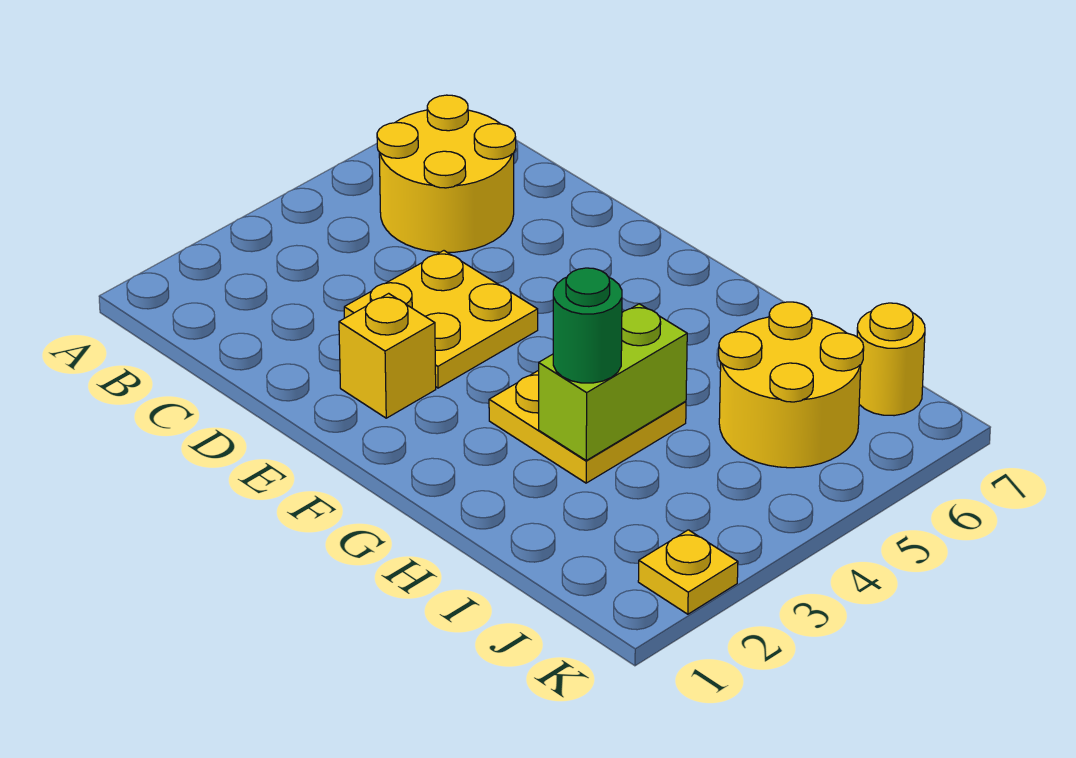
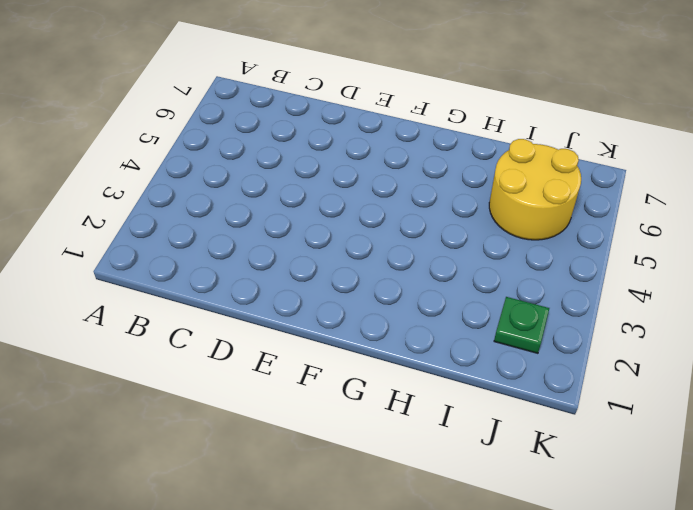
green plate J2 level 1 -> none
none -> yellow round brick B5:C6 level 1
none -> yellow plate D3:E4 level 1

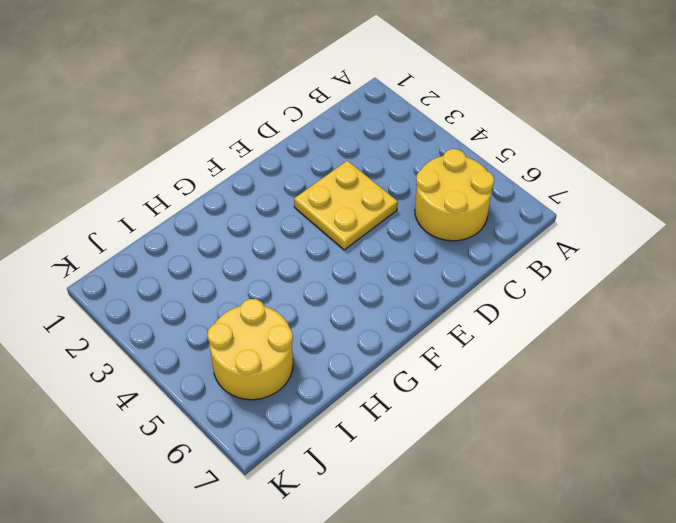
none -> yellow brick E2 level 1
none -> yellow plate G3:H4 level 1

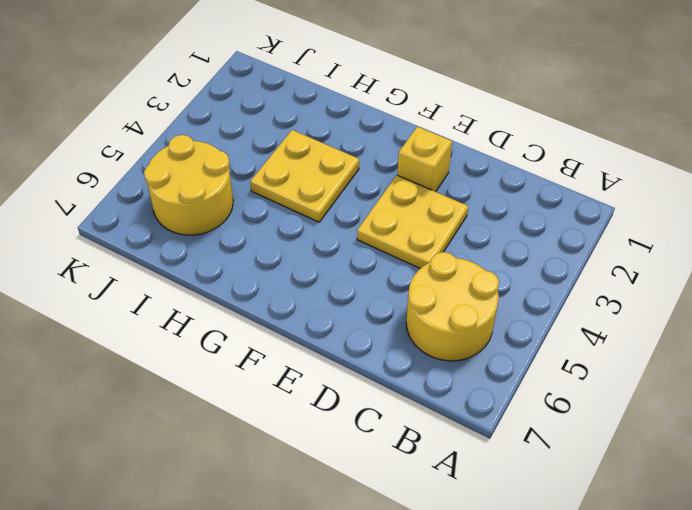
none -> yellow round brick J7 level 1
none -> yellow plate K2 level 1

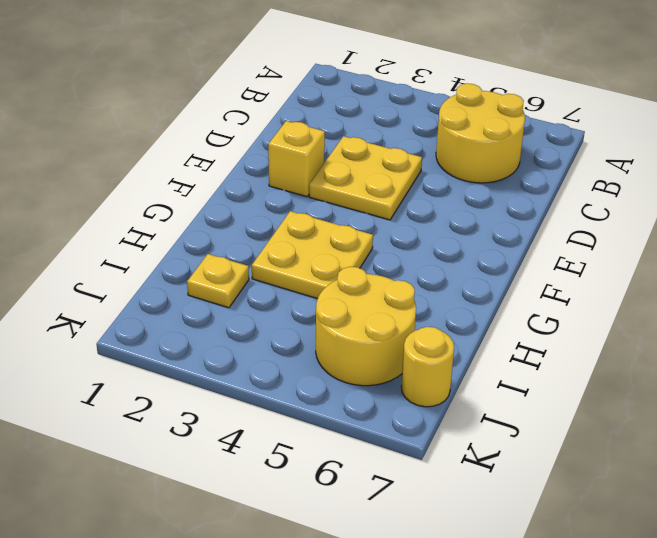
yellow plate I2 level 1 -> yellow plate K2 level 1
none -> lime brick H3:H4 level 2
none -> green round brick H3 level 3

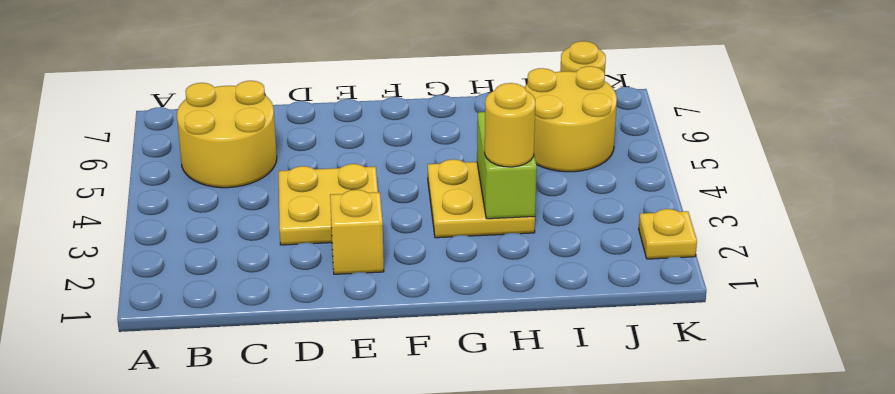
yellow round brick H3 level 3 -> green round brick H3 level 3

